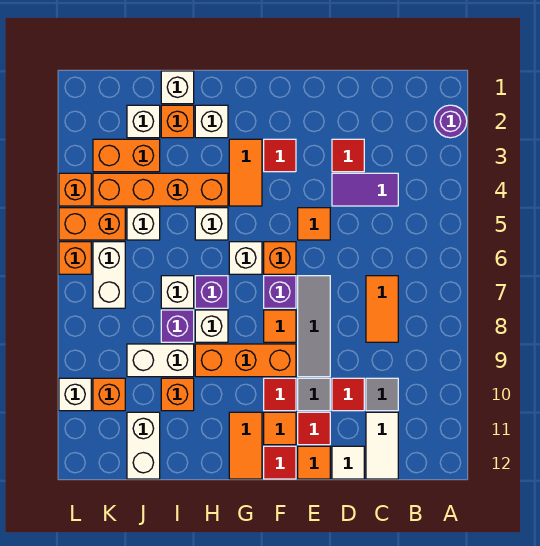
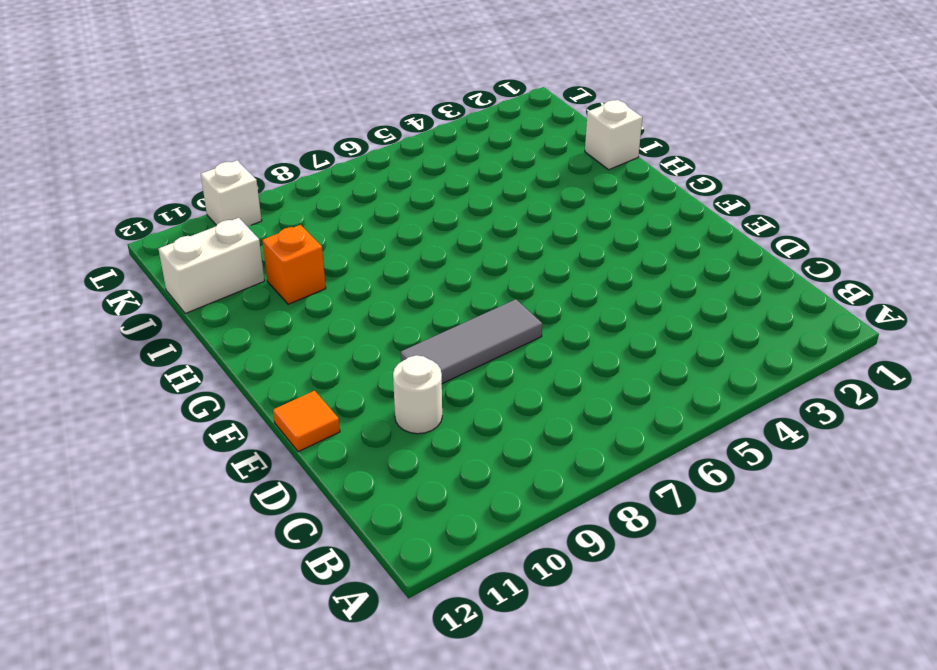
white round brick D10 level 1 -> red tile D10 level 1
none -> purple round brick A2 level 1
none -> purple tile C4:D4 level 1
none -> orange tile C7:C8 level 1
none -> grey tile C10 level 1

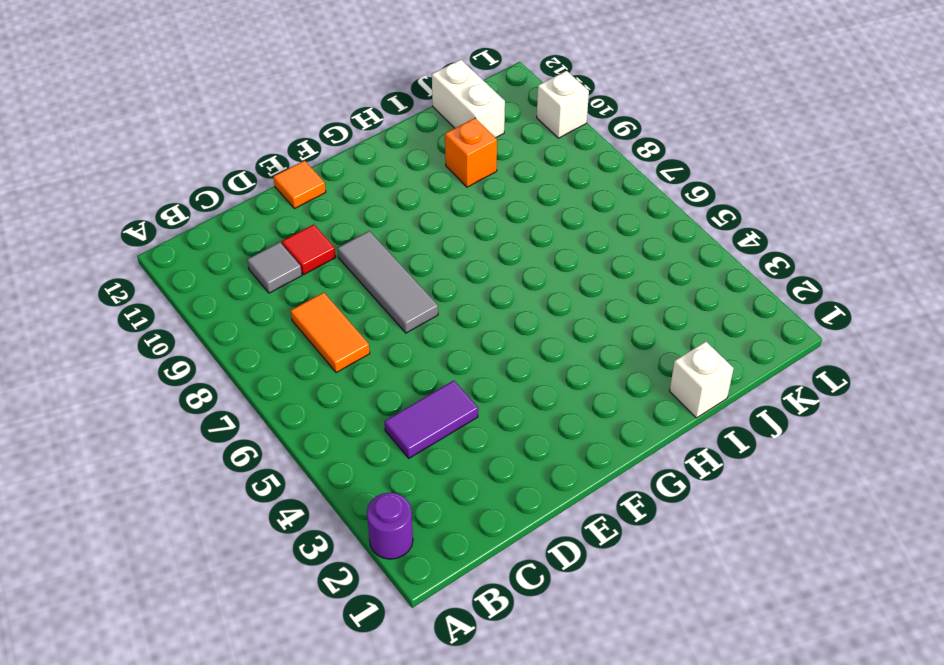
none -> white tile C11:C12 level 1
none -> red tile D3 level 1
none -> white tile D12 level 1
none -> orange tile E5 level 1

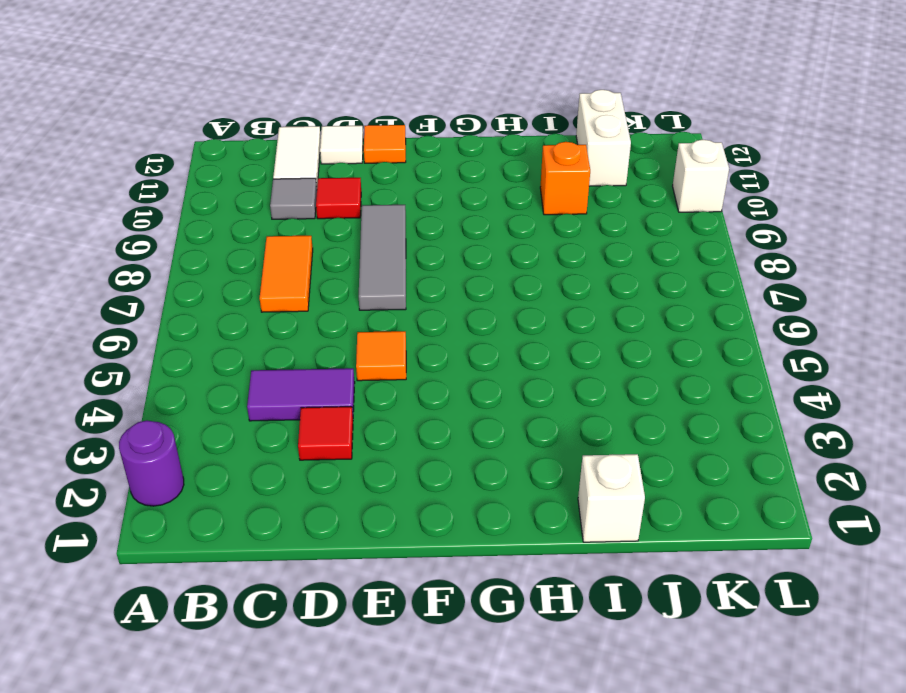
none -> grey tile E10 level 1
none -> red tile E11 level 1
none -> red tile F3 level 1
none -> orange brick F6 level 1

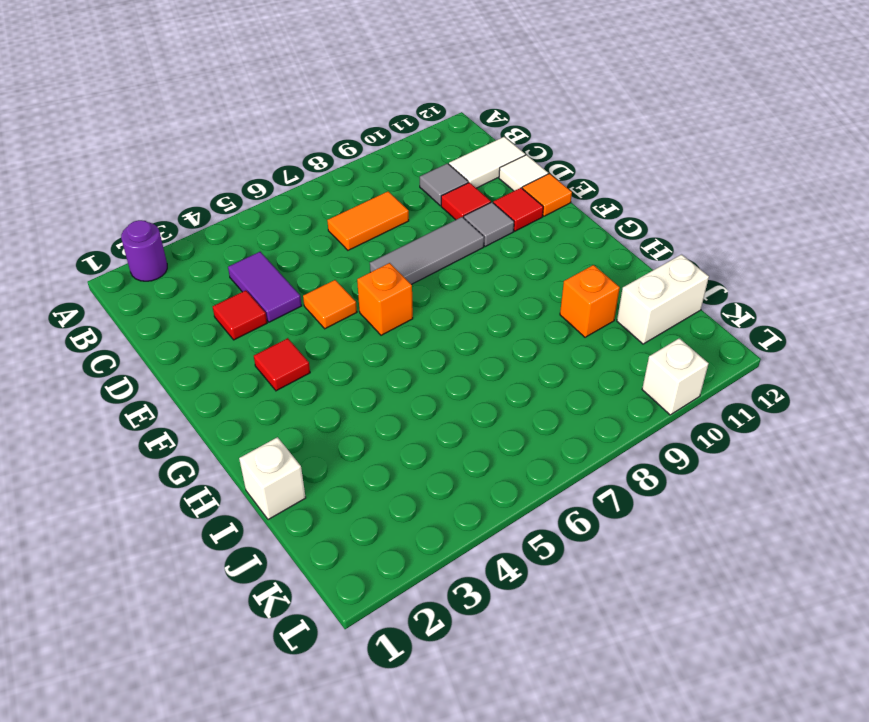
none -> purple brick F7 level 1
none -> orange tile F8 level 1
none -> orange brick F9:H9 level 1
none -> red tile F10 level 1

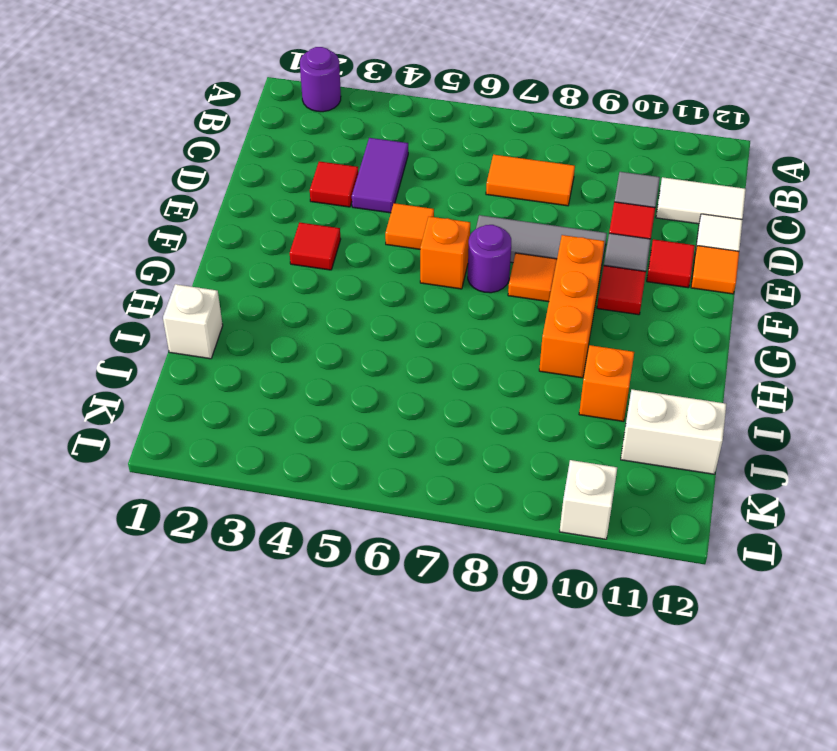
purple round brick F7 level 1 -> purple brick F7 level 1
none -> orange tile F11 level 1
none -> red tile F12 level 1
none -> orange tile G3:G4 level 1
none -> white brick G6 level 1

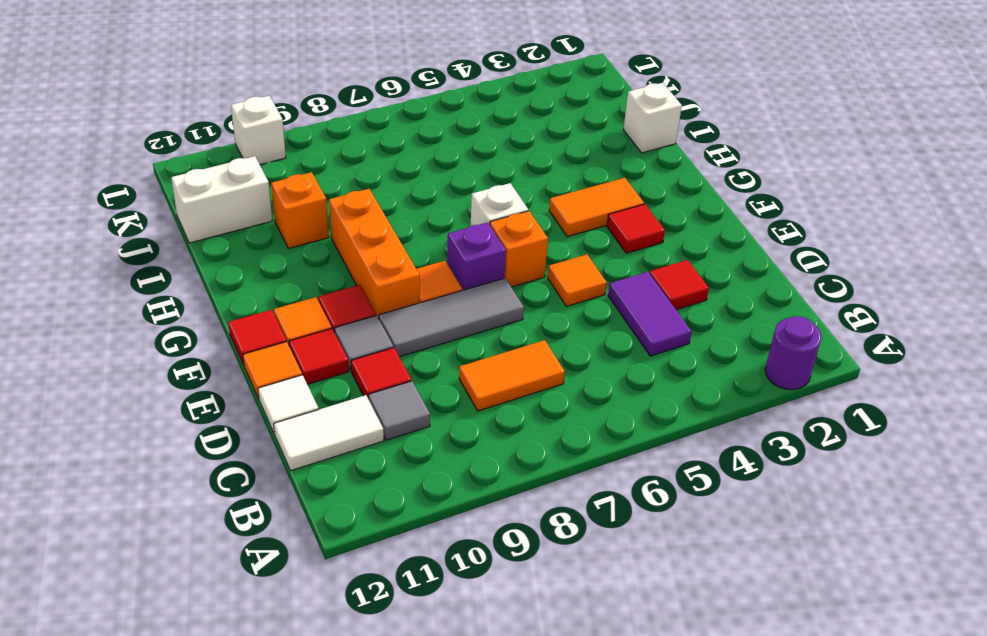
none -> orange tile G11:G12 level 1
none -> white brick H2 level 1
none -> orange brick H4:K4 level 1
none -> white brick H5 level 1

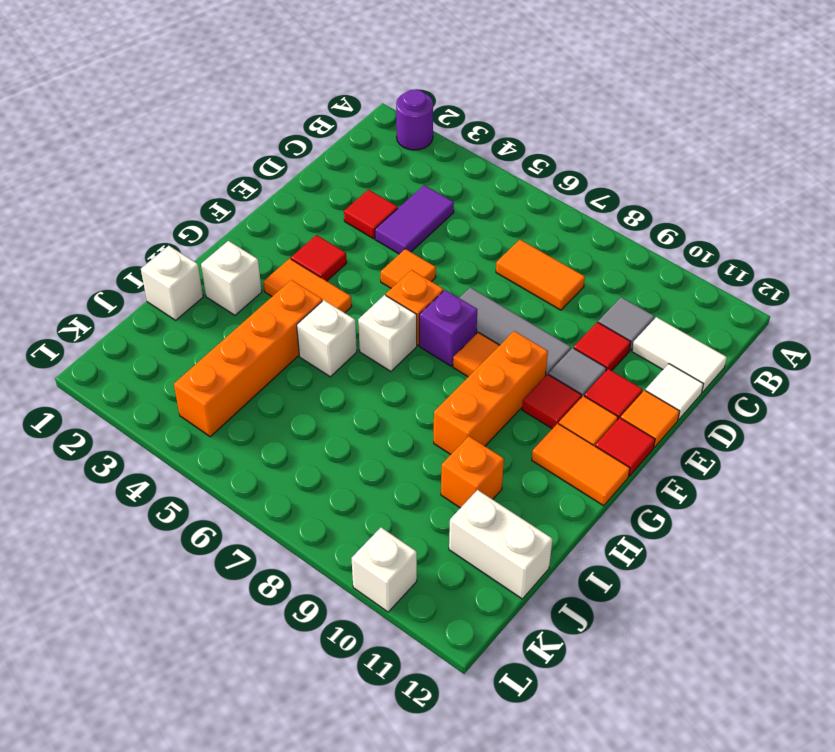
none -> purple brick H7 level 1
none -> white brick H8 level 1
none -> orange brick I2 level 1
none -> white brick I7 level 1

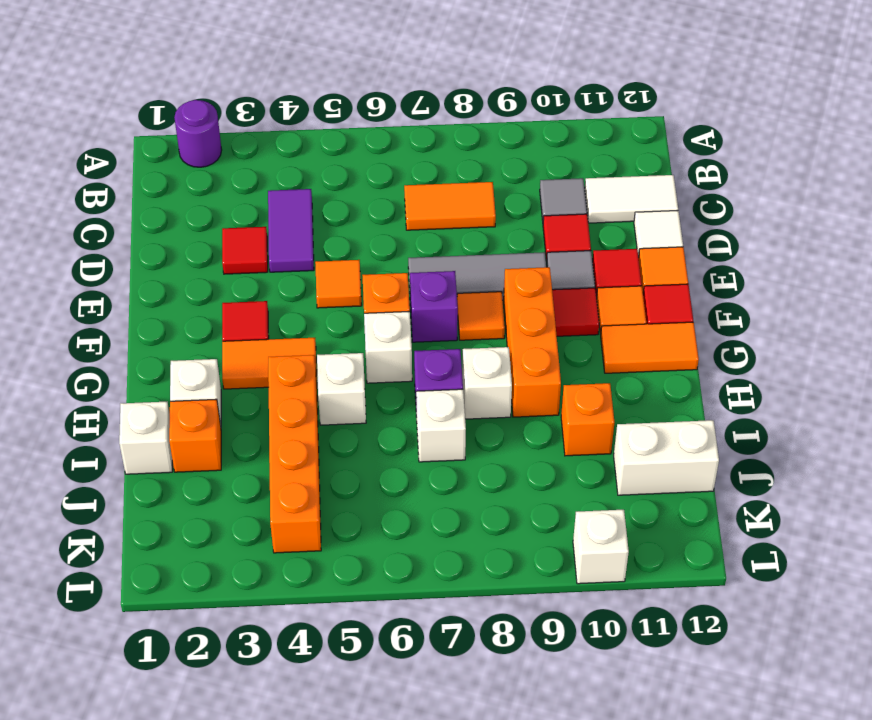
none -> purple brick I8 level 1
none -> white brick I9:J9 level 1
none -> white brick J2 level 1
none -> orange brick J3:K3 level 1

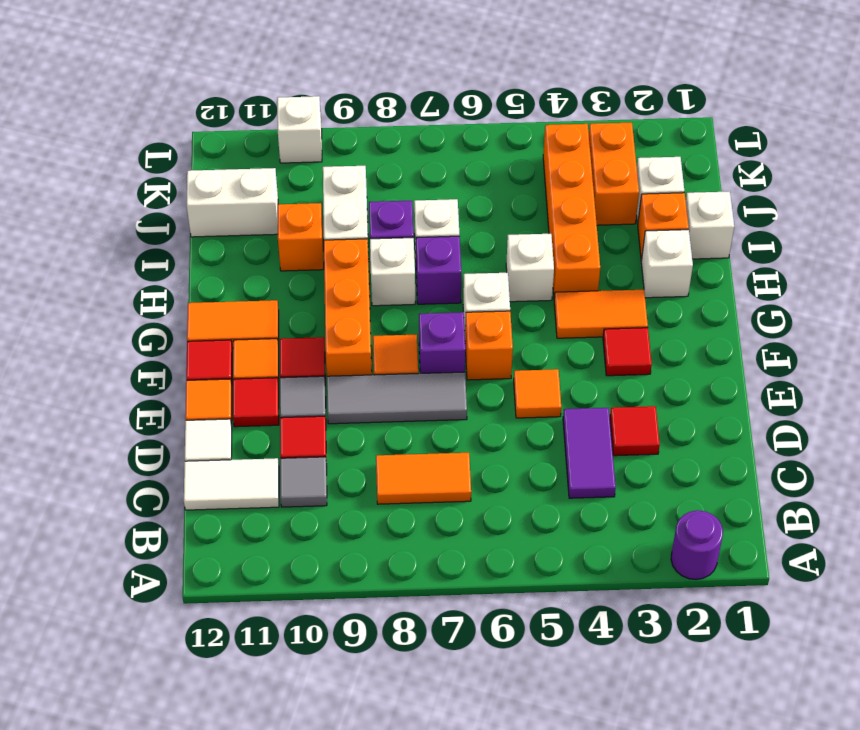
none -> white brick J5 level 1
none -> orange brick K5:L5 level 1
none -> white brick K6:K7 level 1
none -> orange brick K10 level 1

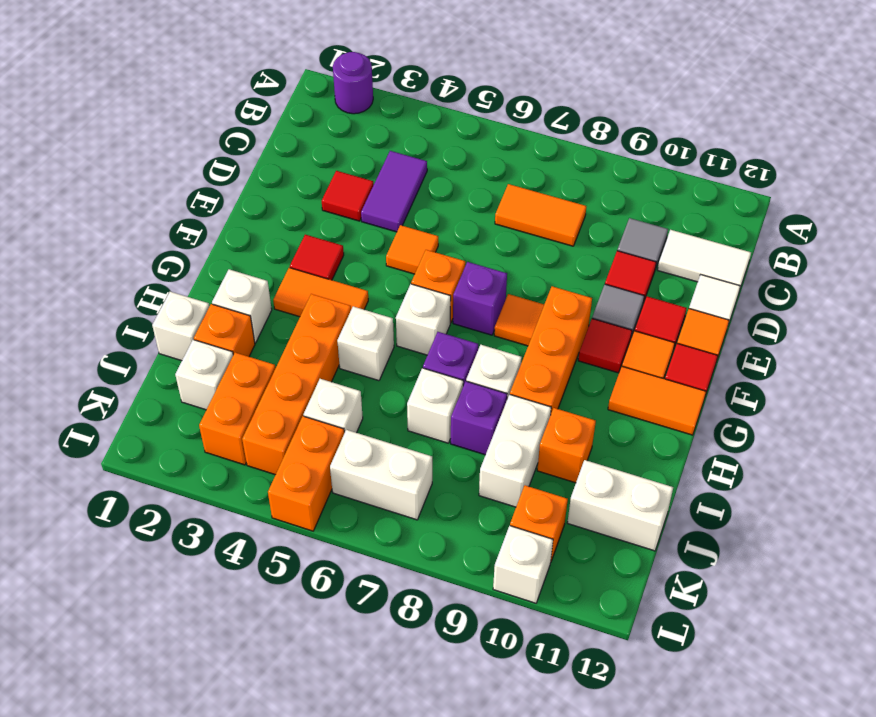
none -> grey tile E7:E9 level 1
none -> orange brick L4 level 1
none -> orange brick L6 level 1

